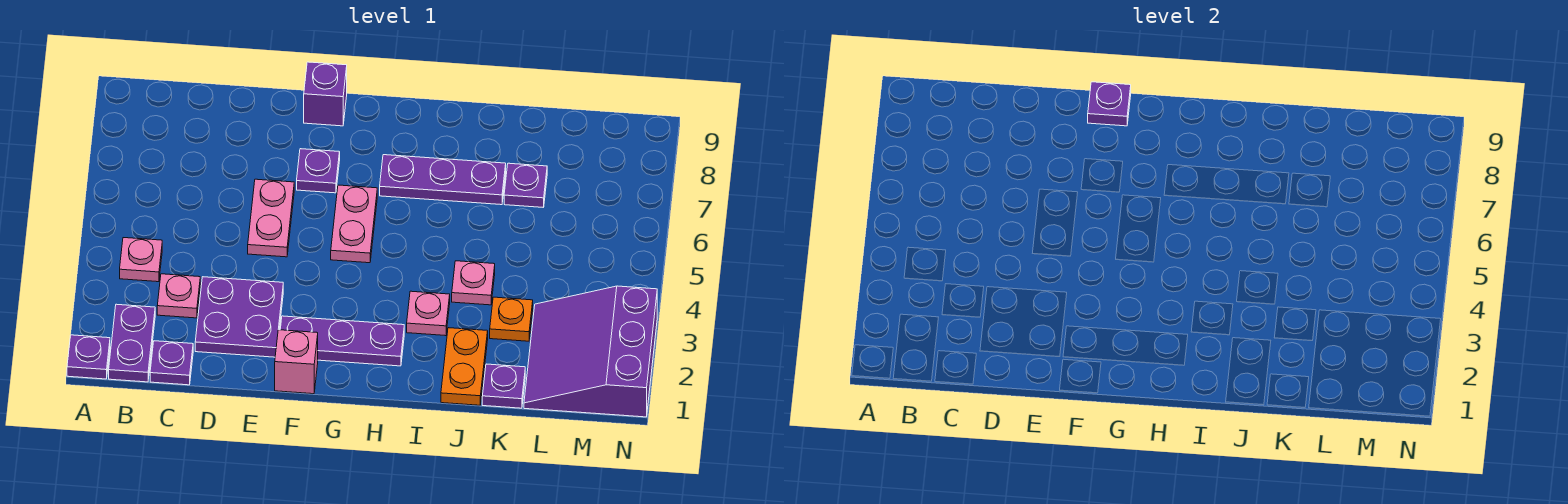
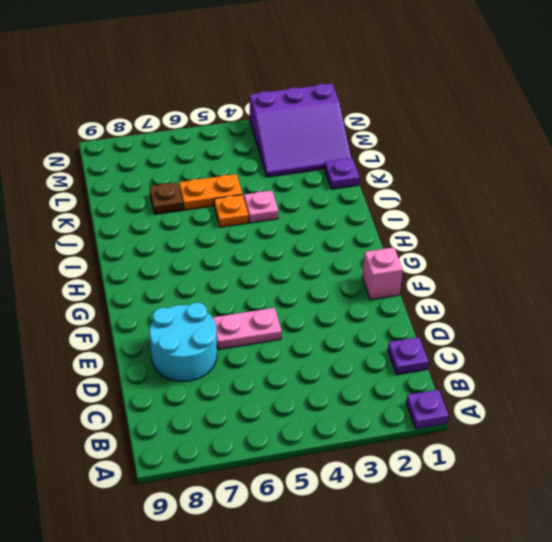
cyan round brick D7:E8 level 1 -> none
orange plate J5 level 1 -> orange plate K3 level 1
orange plate K5:K6 level 1 -> orange plate J1:J2 level 1
brown plate K7 level 1 -> purple plate K7 level 1
none -> purple plate B1:B2 level 1
none -> pink plate B4 level 1
none -> pink plate C3 level 1

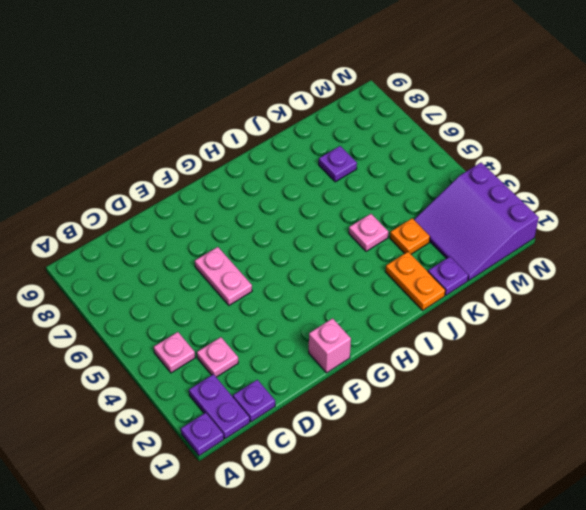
none -> purple plate D2:E3 level 1
none -> purple plate F2:H2 level 1
none -> purple plate F7 level 1

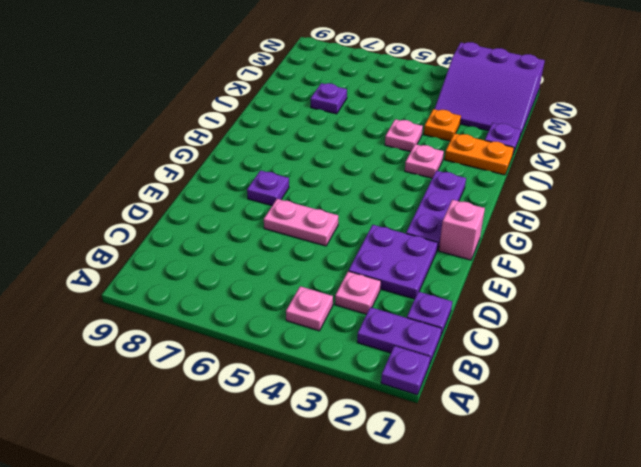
none -> purple brick F9 level 1
none -> pink plate G5:G6 level 1
none -> purple plate H7:J7 level 1

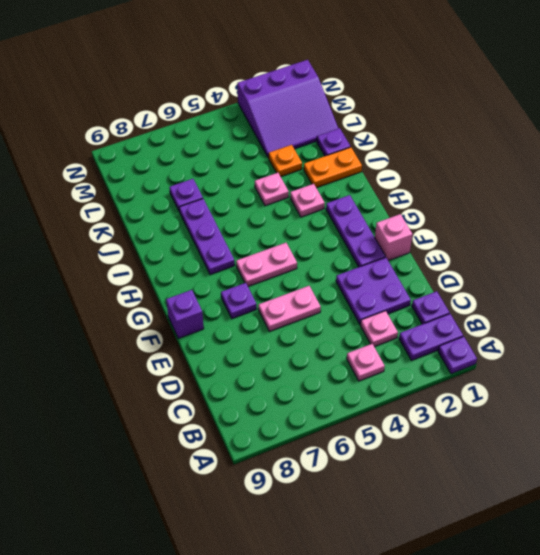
none -> purple plate F9 level 2

